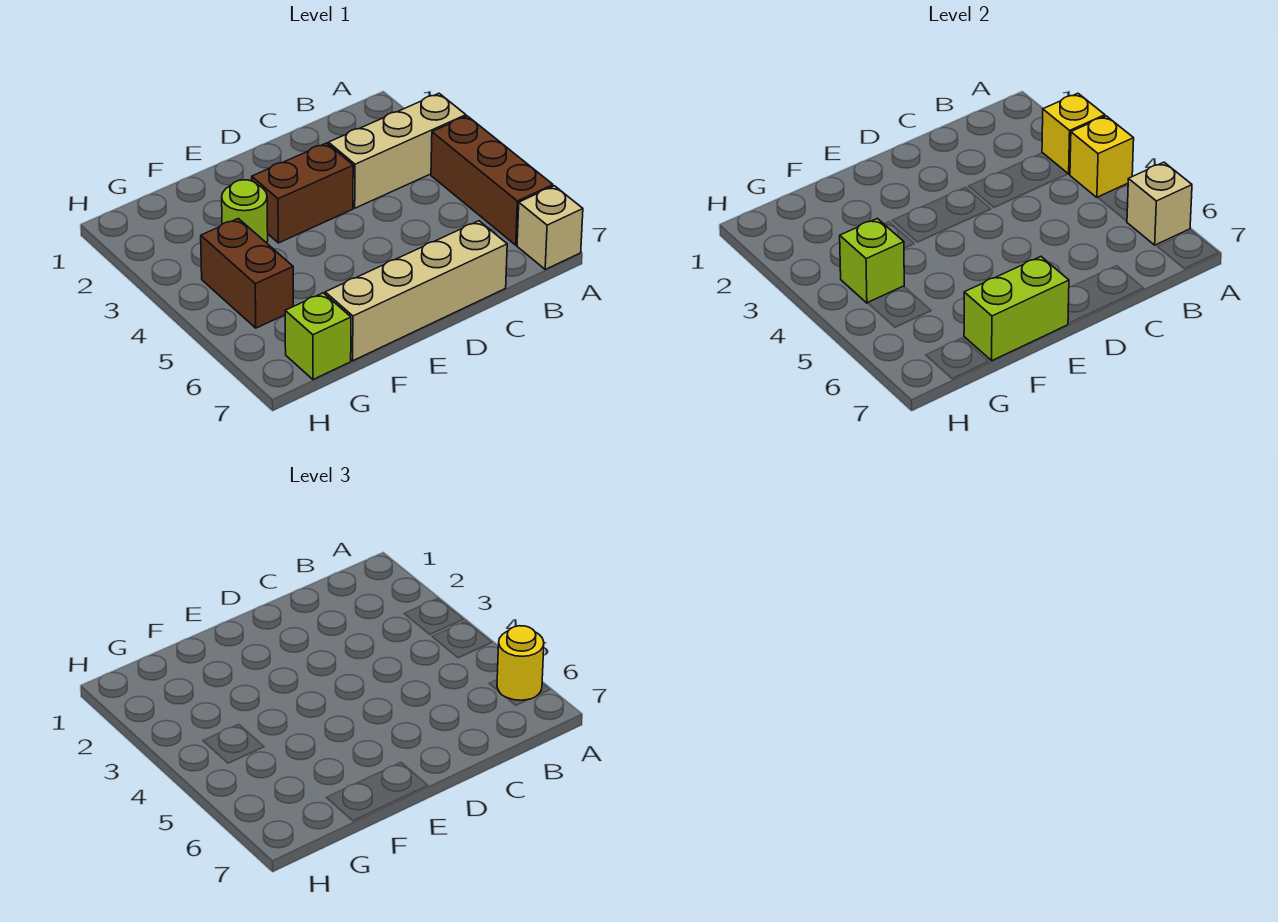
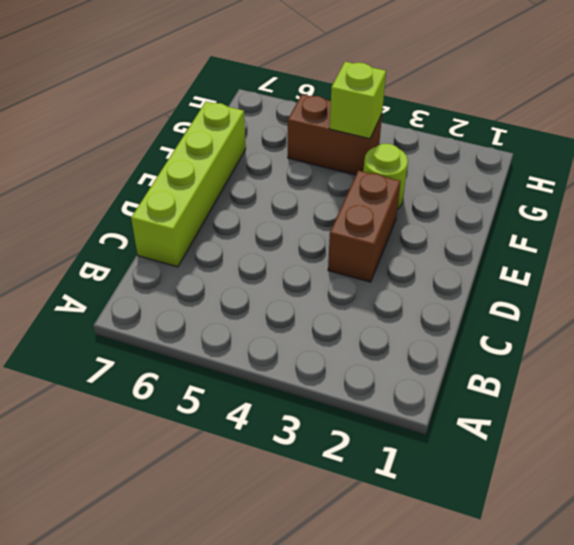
lime brick C7:F7 level 1 -> tan brick C7:F7 level 1
none -> tan brick A3:C3 level 1
none -> brown brick A4:A6 level 1
none -> tan brick A7 level 1

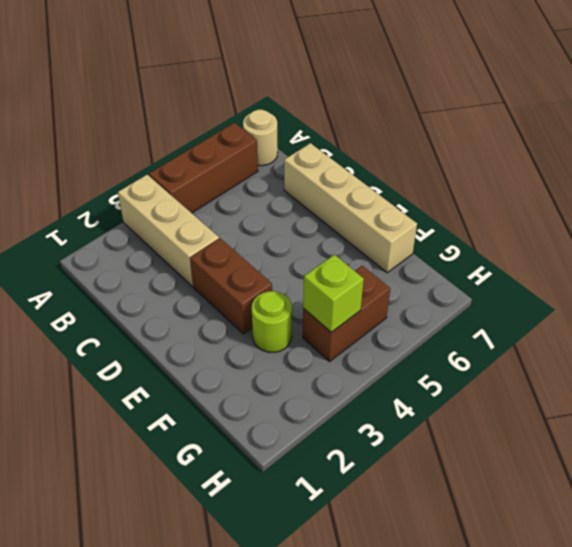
tan round brick A7 level 1 -> tan brick A7 level 1
none -> lime brick G7 level 1
none -> yellow brick A3 level 2
none -> yellow brick A4 level 2

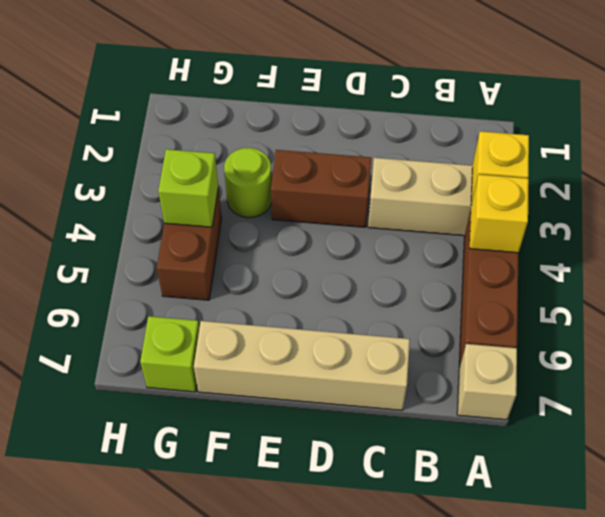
none -> tan brick A6 level 2
none -> lime brick E7:F7 level 2
none -> yellow round brick A6 level 3

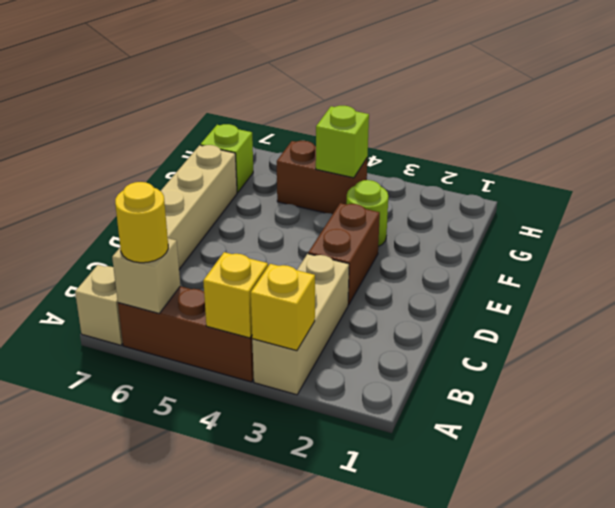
none -> lime brick E7:F7 level 2

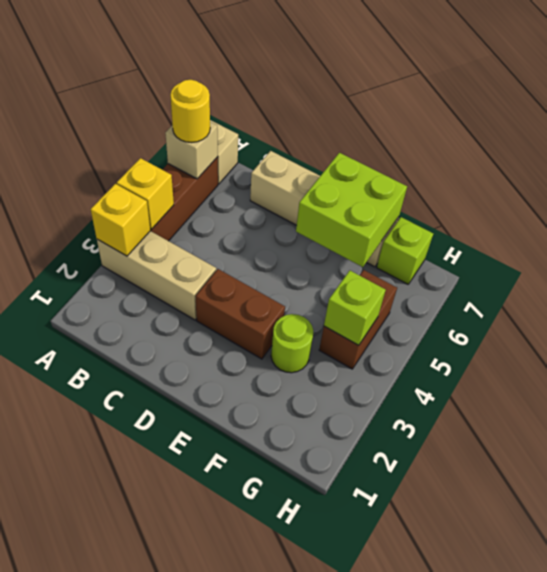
lime brick E6:F7 level 2 -> lime brick E7:F7 level 2

